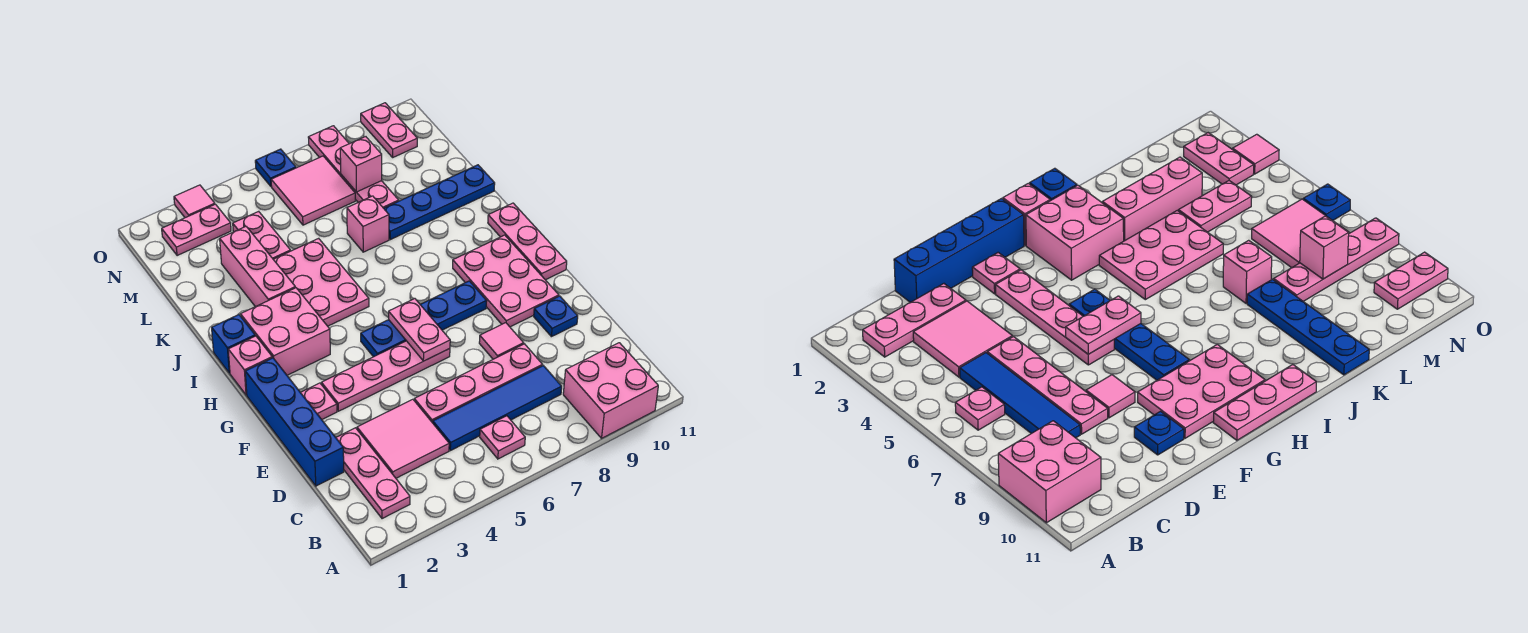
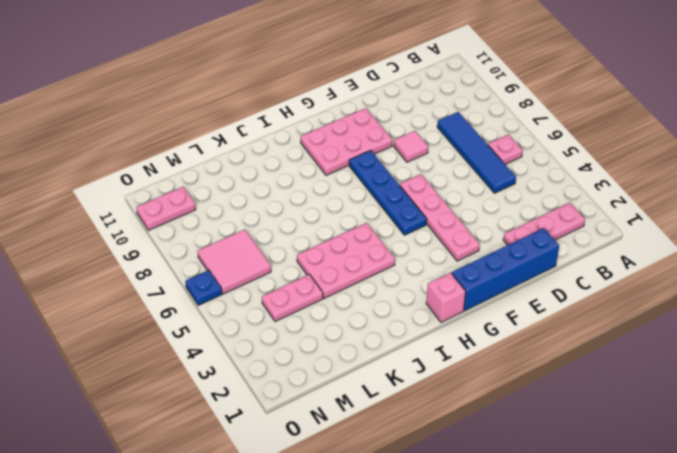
none -> pink brick A9:B10 level 1
none -> pink tile C3:D4 level 1
none -> pink plate D5:D8 level 1
none -> blue plate E10 level 1

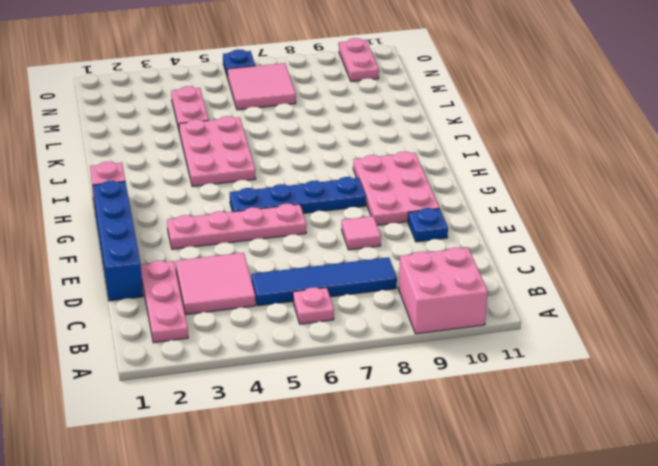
none -> pink plate D5:D8 level 1
none -> pink plate F2 level 1
none -> pink plate G11:I11 level 1
none -> pink brick H2:I3 level 1

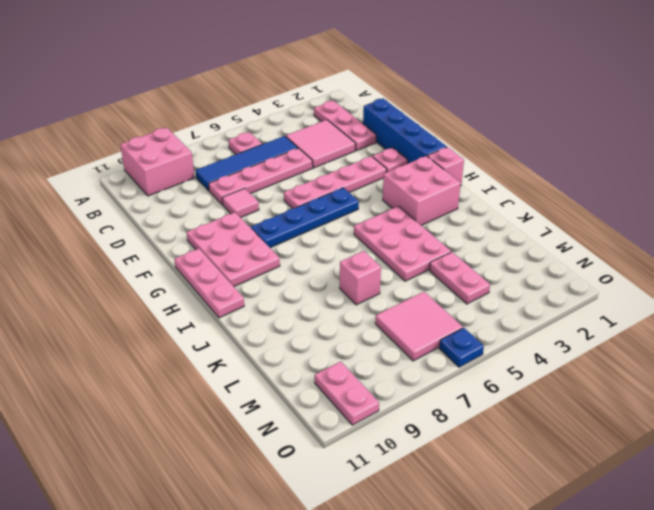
none -> blue plate E10 level 1
none -> blue brick I1 level 1
none -> pink brick J3:L3 level 1
none -> blue plate K8:K11 level 1

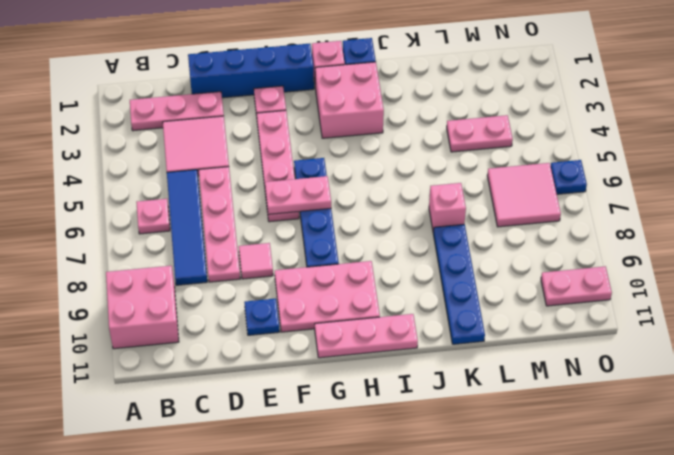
none -> pink plate I4:K5 level 1
none -> pink brick J3:L3 level 1
none -> pink plate L8:O8 level 1
none -> pink plate N2:N3 level 1

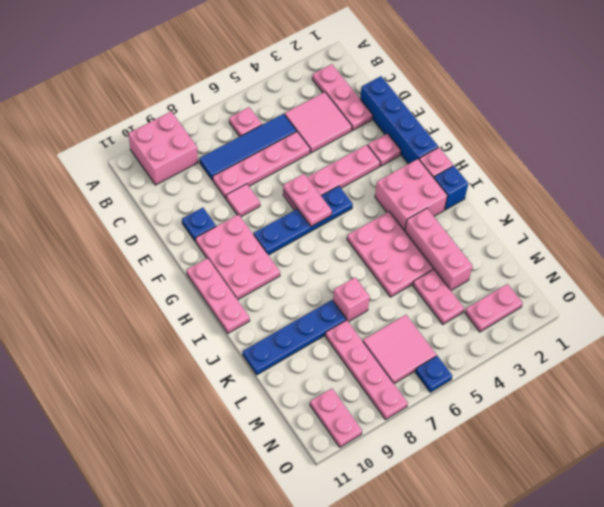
none -> pink tile O3 level 1
none -> pink brick M8 level 2

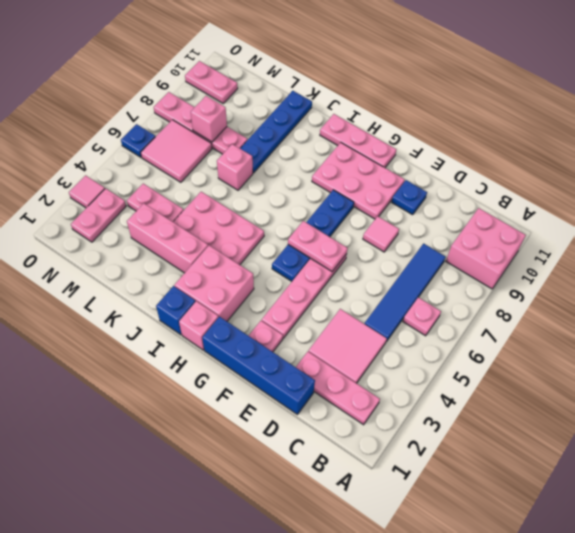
none -> pink plate D5:D8 level 1

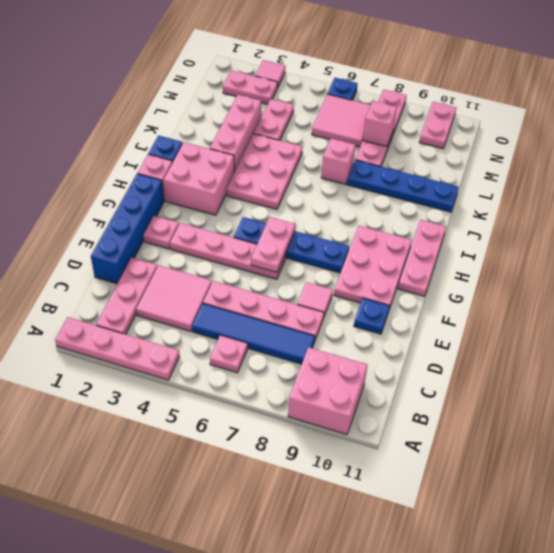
pink plate A1:A4 level 1 -> none

